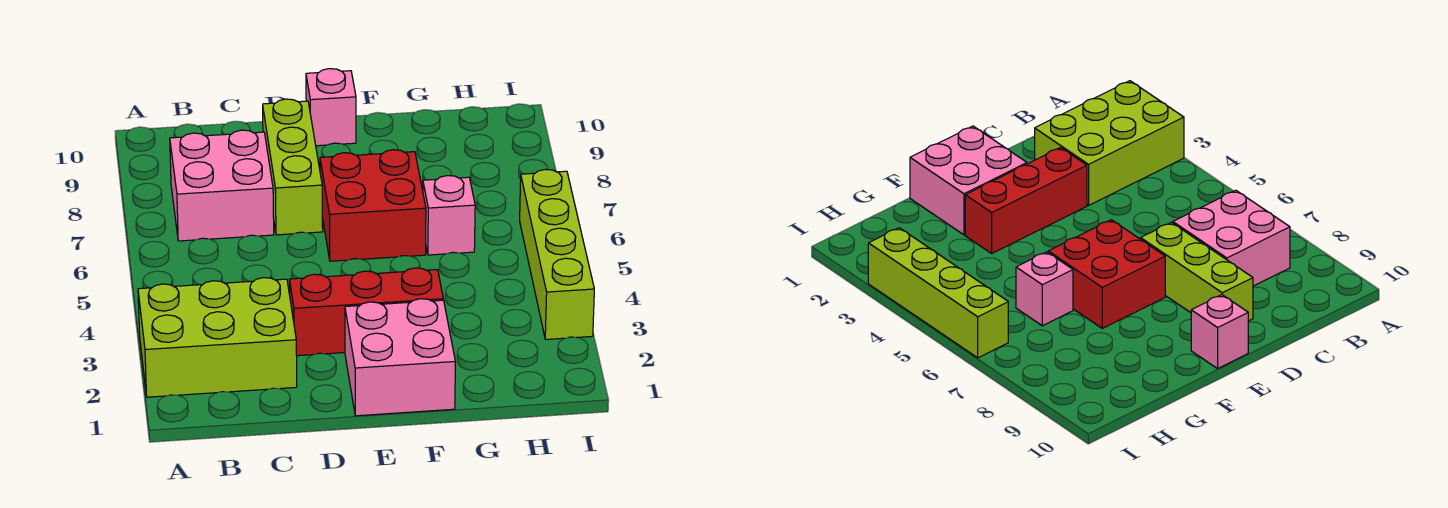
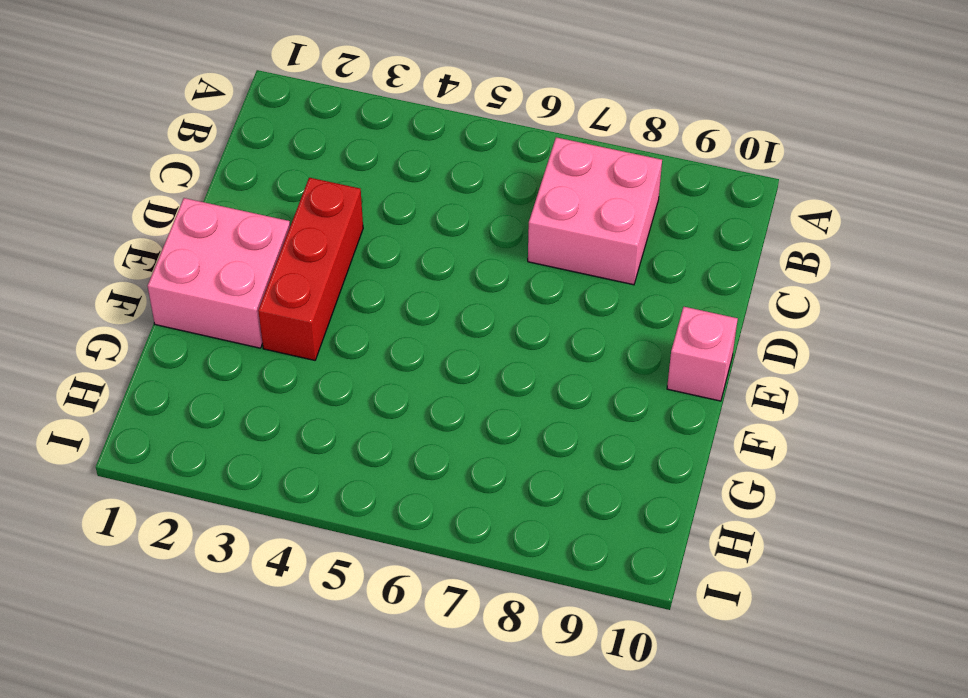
none -> lime brick A2:C3 level 1
none -> lime brick D7:D9 level 1

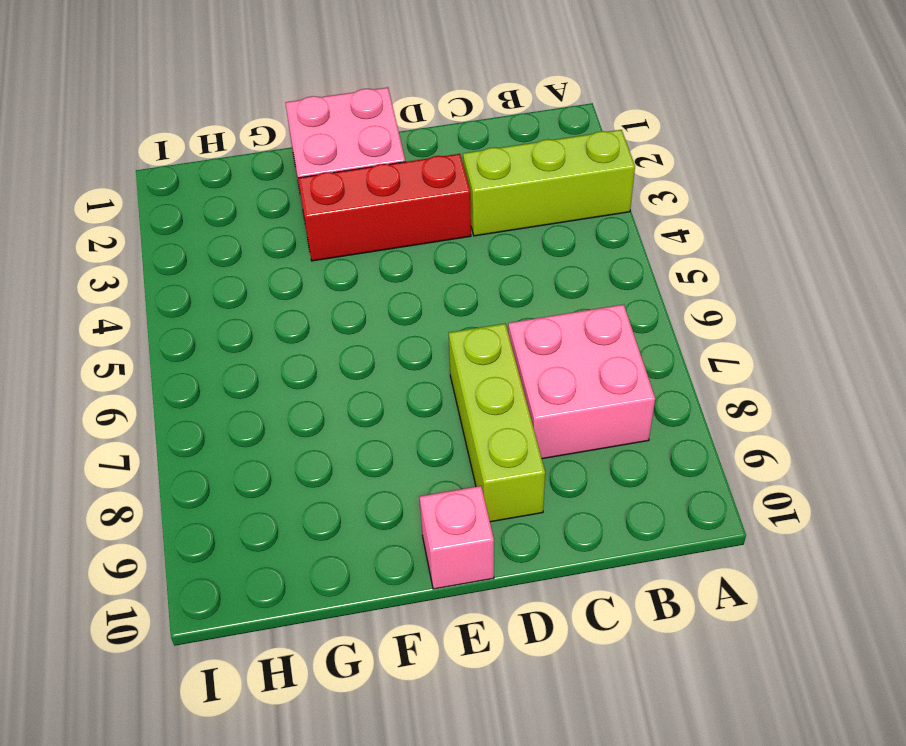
lime brick A3:C3 level 1 -> lime brick A2:C3 level 1
none -> red brick E6:F7 level 1
none -> pink brick G6 level 1

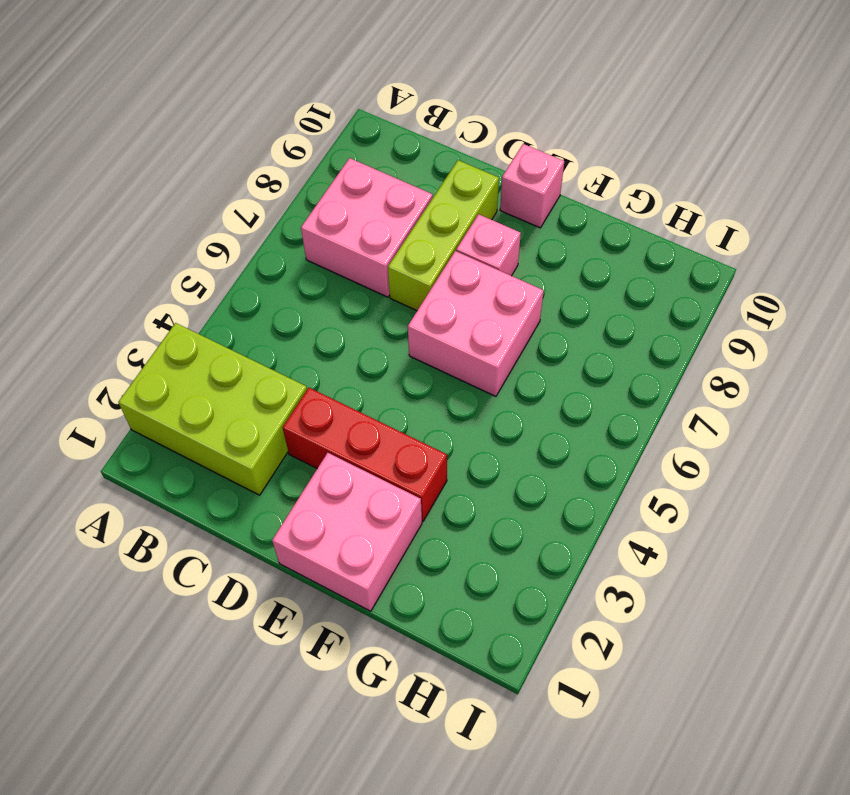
pink brick E6:F7 level 1 -> red brick E6:F7 level 1
pink brick E8 level 1 -> pink brick G6 level 1
none -> lime brick I3:I6 level 1

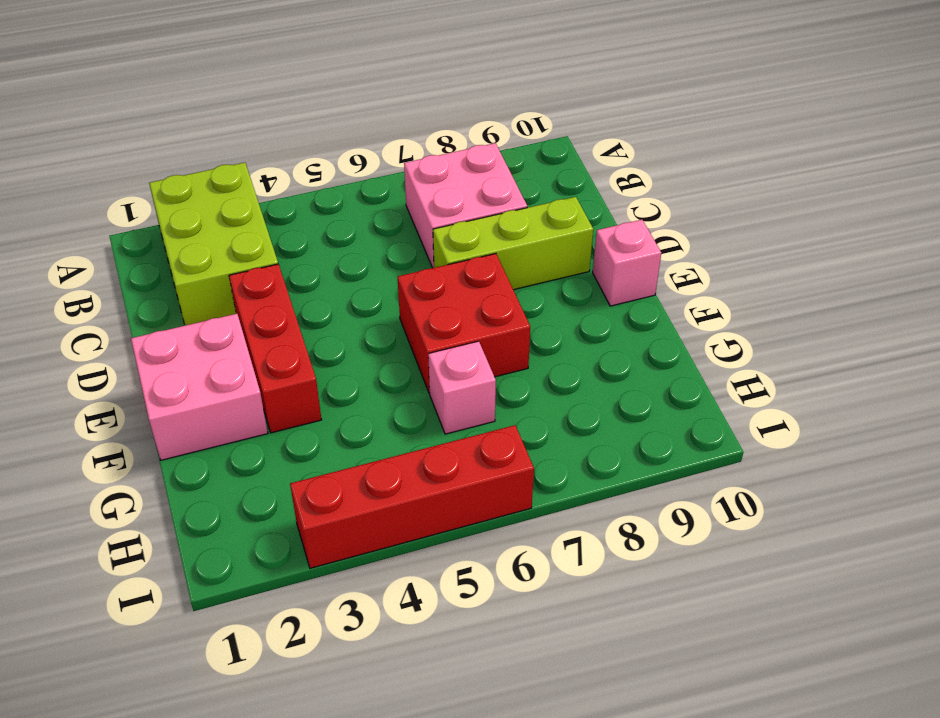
red brick I3:I6 level 1 -> lime brick I3:I6 level 1

